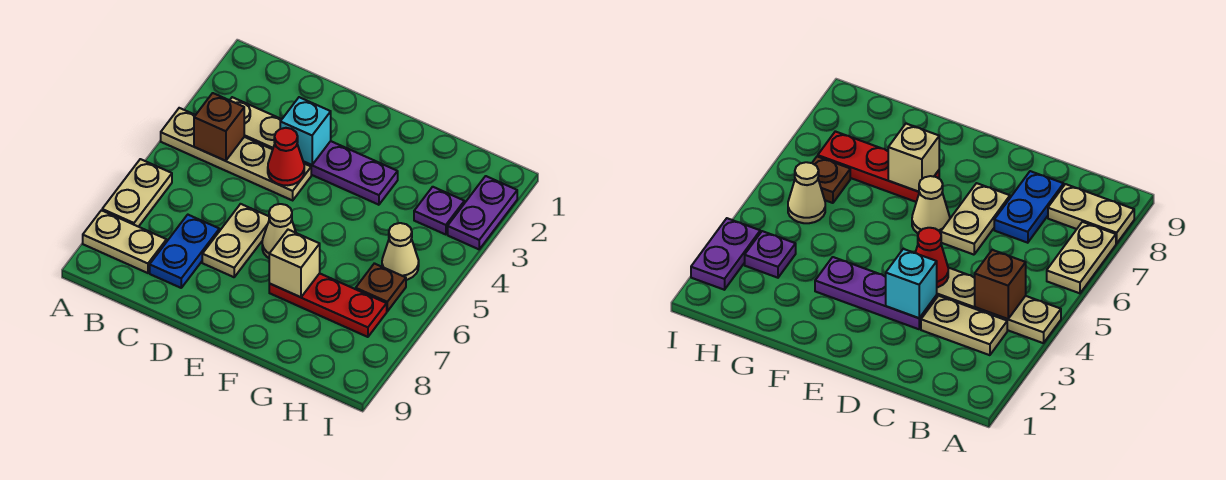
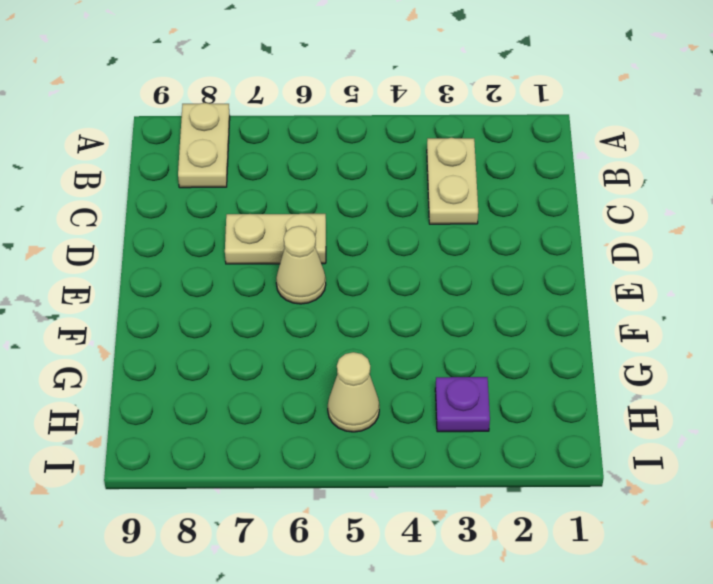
none -> tan plate A4:D4 level 1
none -> tan plate A6:A7 level 1
none -> blue plate C7:C8 level 1

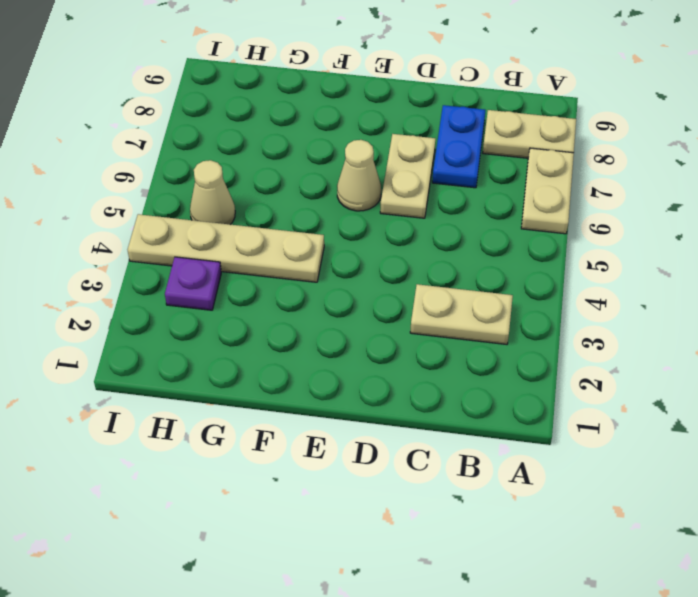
tan plate F4:I4 level 1 -> tan plate A4:D4 level 1
none -> purple plate D3:F3 level 1
none -> red plate F7:H7 level 1
none -> brown plate H6 level 1

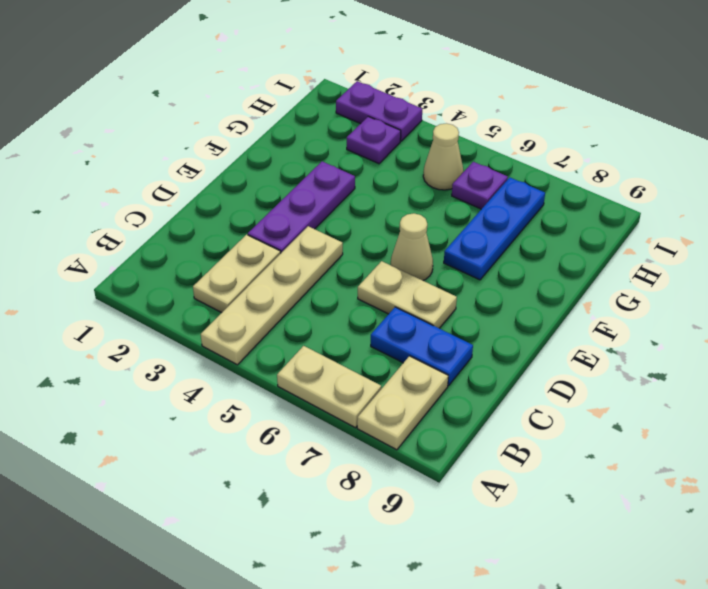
blue plate F7:H7 level 1 -> red plate F7:H7 level 1
purple plate H6 level 1 -> brown plate H6 level 1
none -> brown brick B4 level 2
none -> cyan brick D3 level 2
none -> red cone D4 level 2

